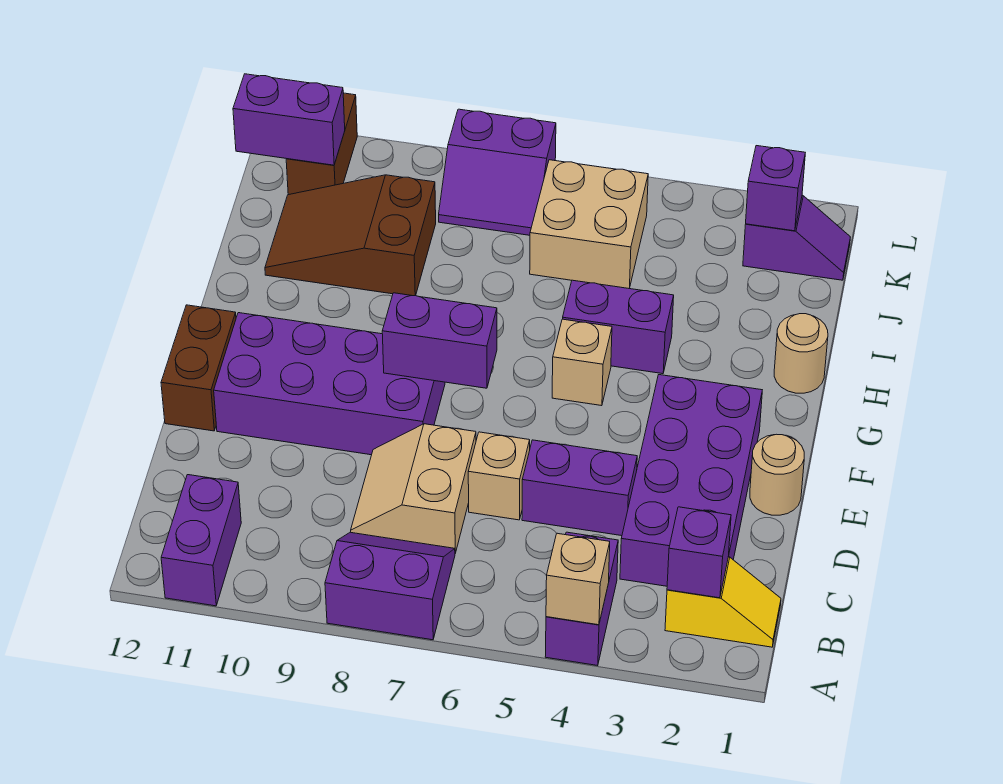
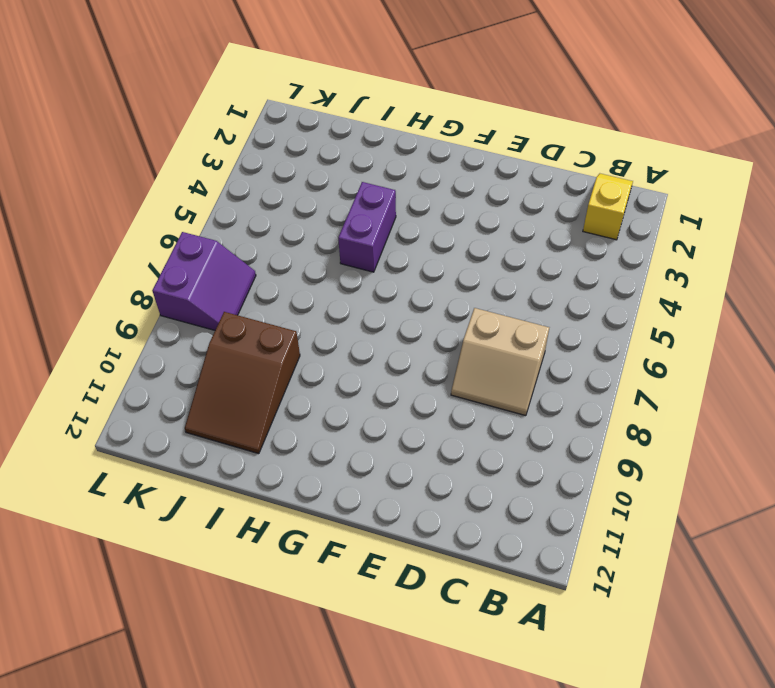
none -> purple brick A4:B4 level 1
none -> purple slope A7:B8 level 1 top A
none -> purple brick A11:B11 level 1

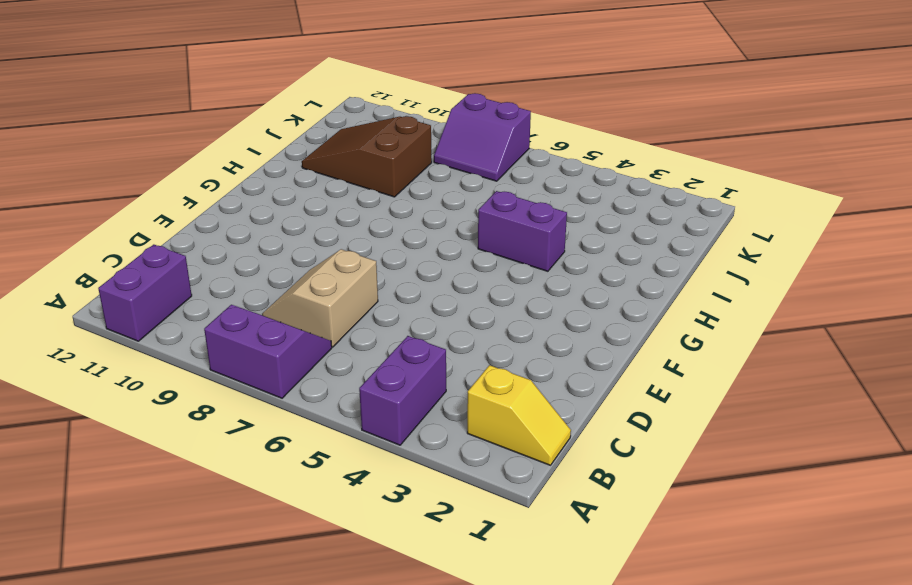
none -> purple brick C2:F3 level 1
none -> purple brick D4:D5 level 1
none -> tan brick D6 level 1

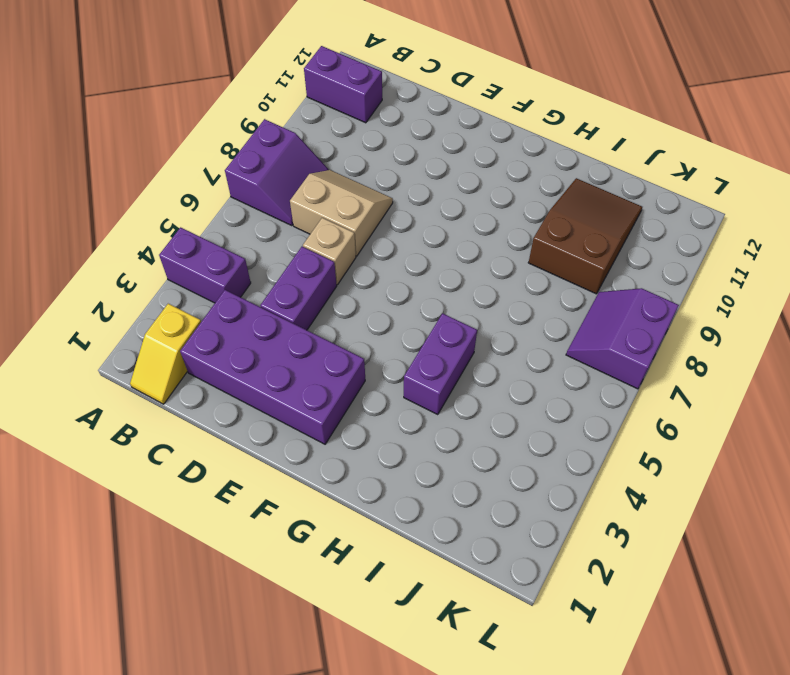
none -> tan round brick E1 level 1
none -> purple brick E8:F11 level 1
none -> brown brick E12:F12 level 1

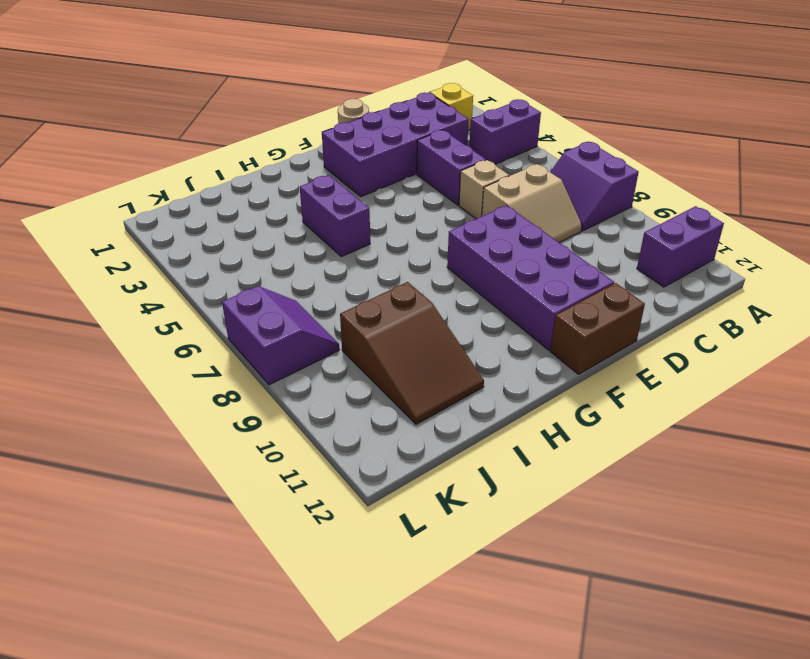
none -> tan brick G5 level 1
none -> tan round brick H1 level 1
none -> tan brick J5:K6 level 1

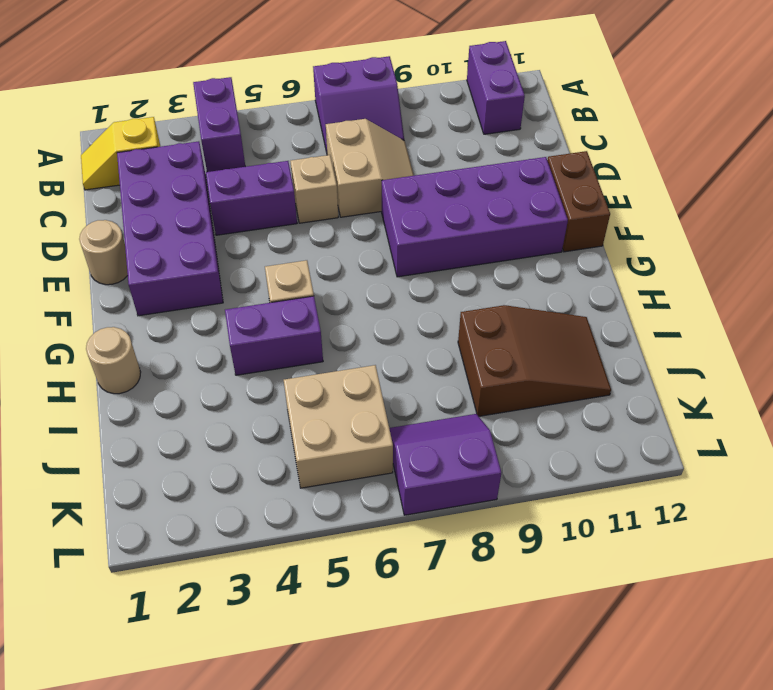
none -> purple slope K1:K2 level 1 top 2
none -> brown brick K11:L11 level 1
none -> tan brick A4 level 2

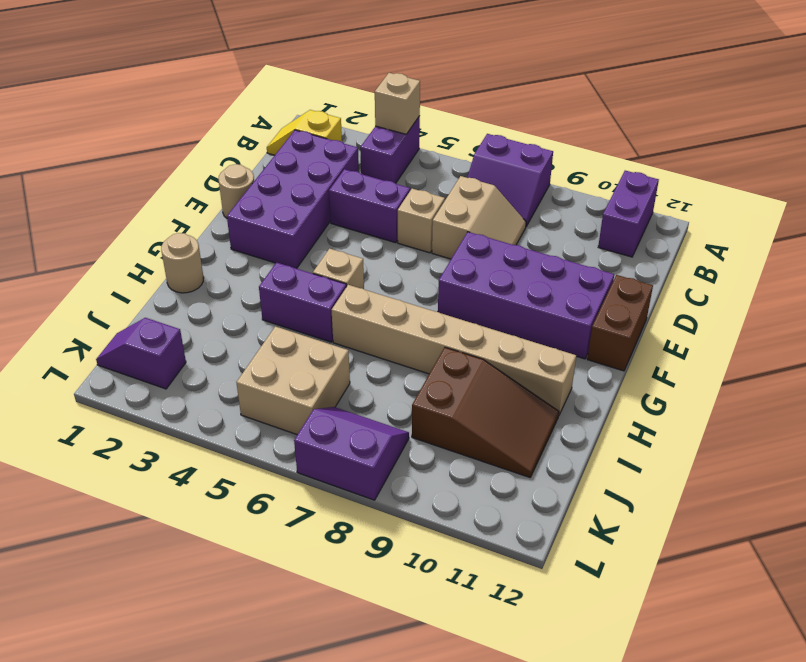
tan brick H6:H11 level 1 -> none
none -> brown brick K11:L11 level 1
none -> purple brick B2 level 2
none -> purple brick F7:F8 level 2

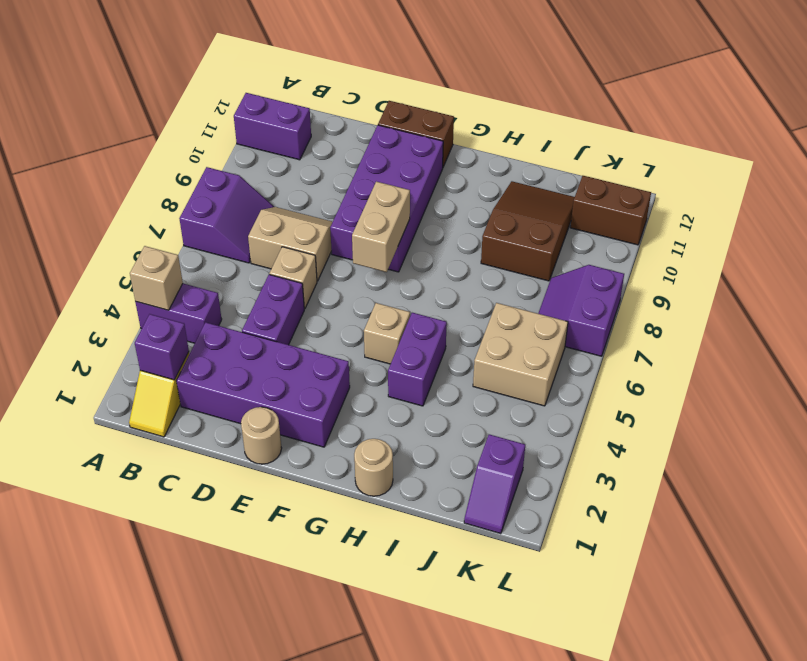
tan brick F7:F8 level 2 -> purple brick F7:F8 level 2
none -> purple brick K2 level 2
none -> purple brick K11:K12 level 2

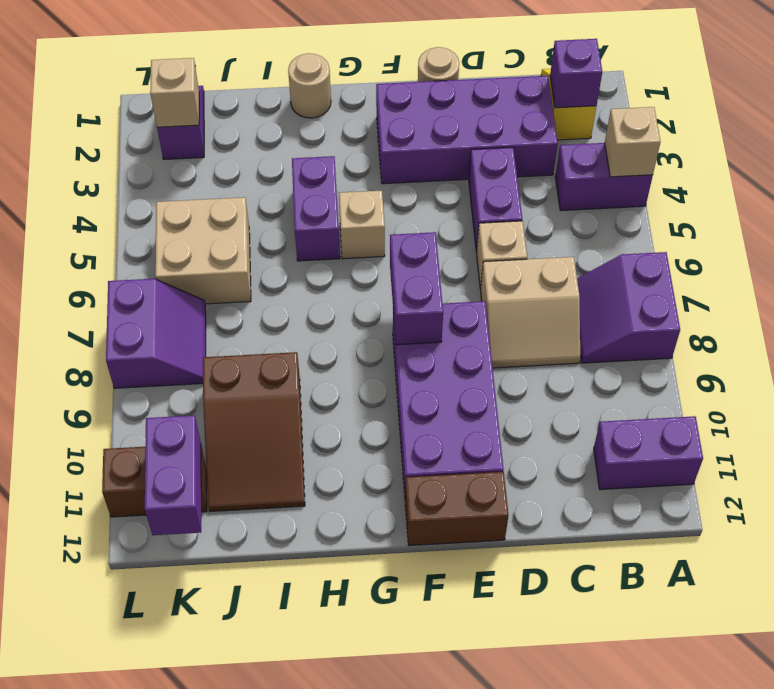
tan brick K2 level 2 -> purple brick K2 level 2

